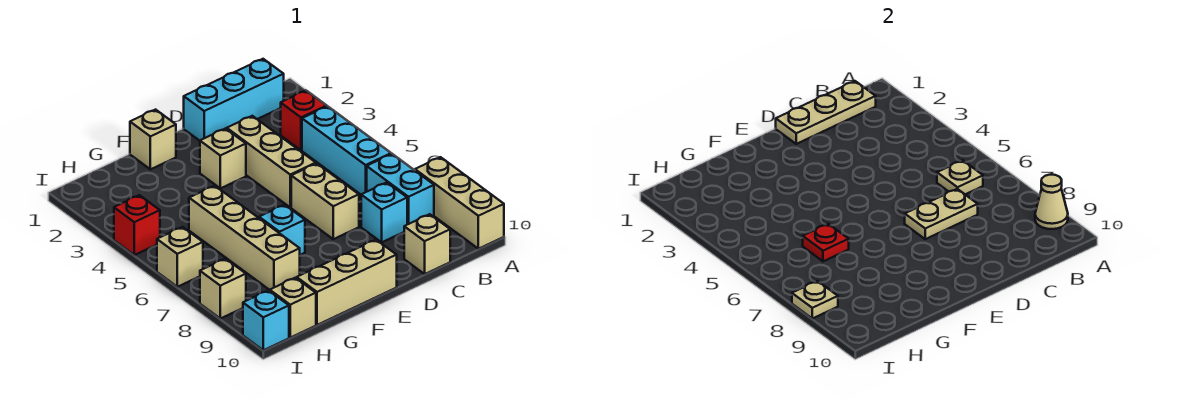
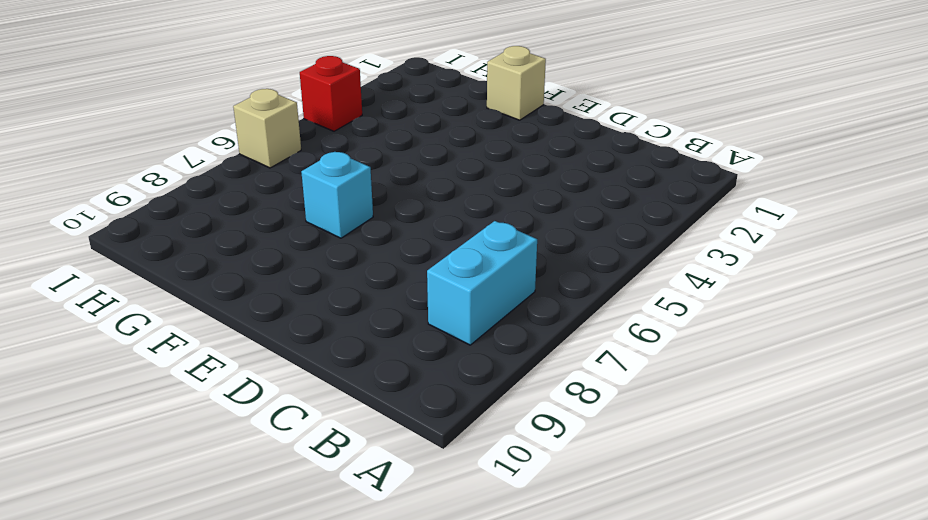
none -> tan brick A8:A10 level 1
none -> cyan brick B1:D1 level 1
none -> red brick B3 level 1

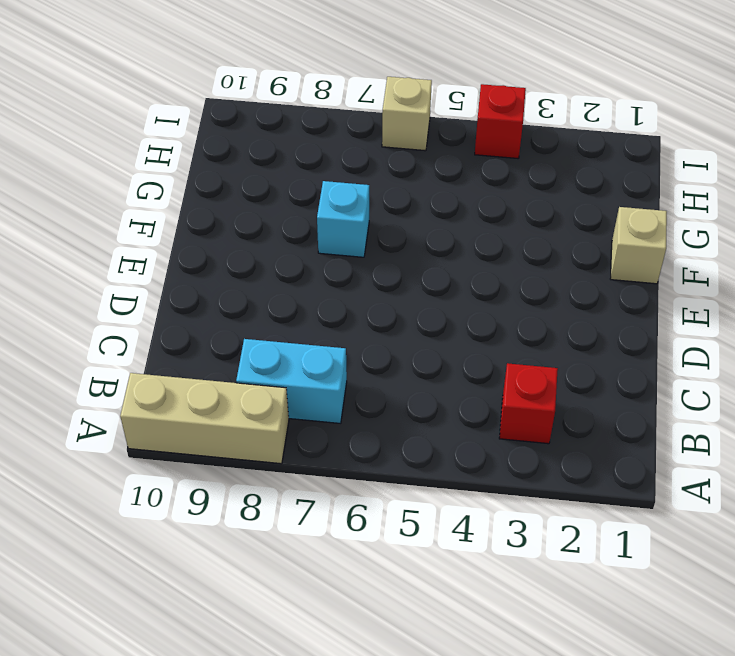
none -> cyan brick B1:D1 level 1
none -> cyan brick B4:B6 level 1
none -> cyan brick C8 level 1

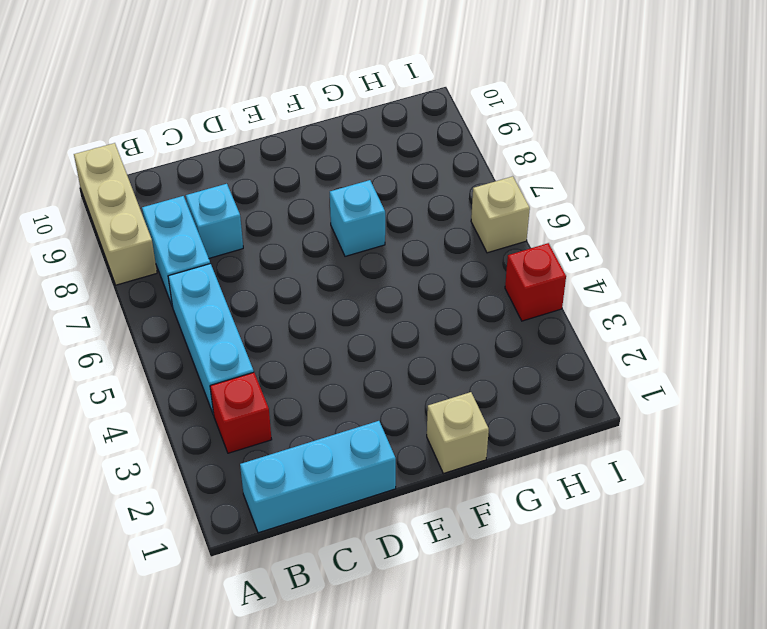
none -> tan brick C10 level 1
none -> tan brick D3:D5 level 1
none -> tan brick D6:D7 level 1

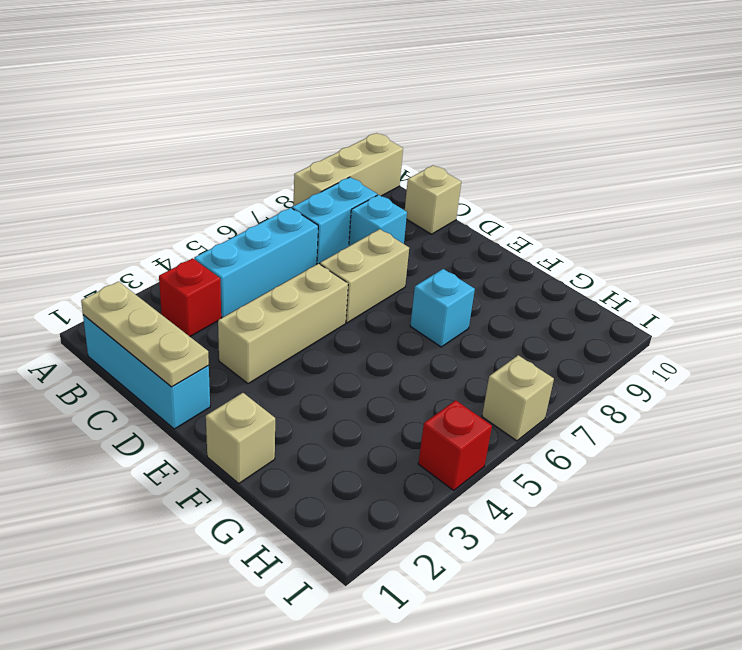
none -> tan brick E3 level 1
none -> tan brick E10:G10 level 1
none -> tan brick G5:G8 level 1

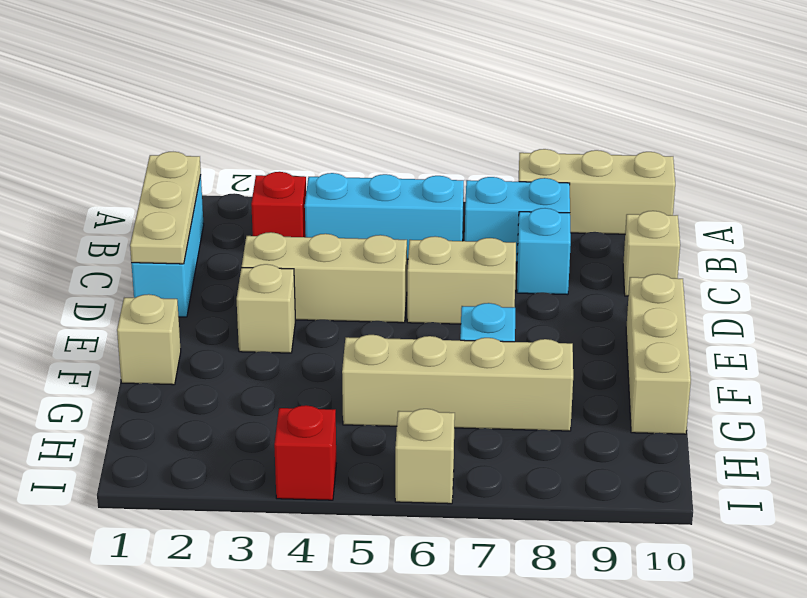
none -> tan brick H10 level 1
none -> tan brick I8 level 1
none -> cyan brick I10 level 1

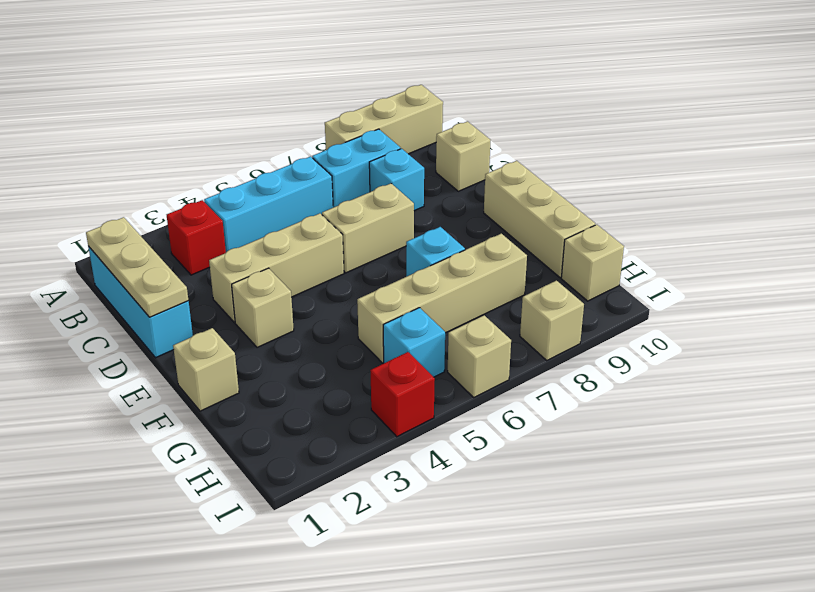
cyan brick H5 level 1 -> cyan brick I10 level 1
none -> tan cone A9 level 2
none -> tan plate B6 level 2
none -> tan plate C7:D7 level 2

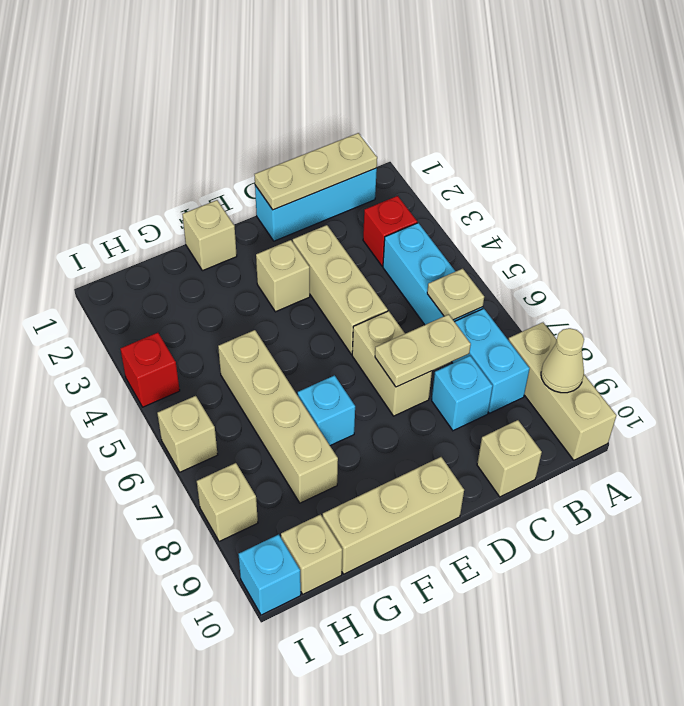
none -> red plate G6 level 2
none -> tan plate I8 level 2

